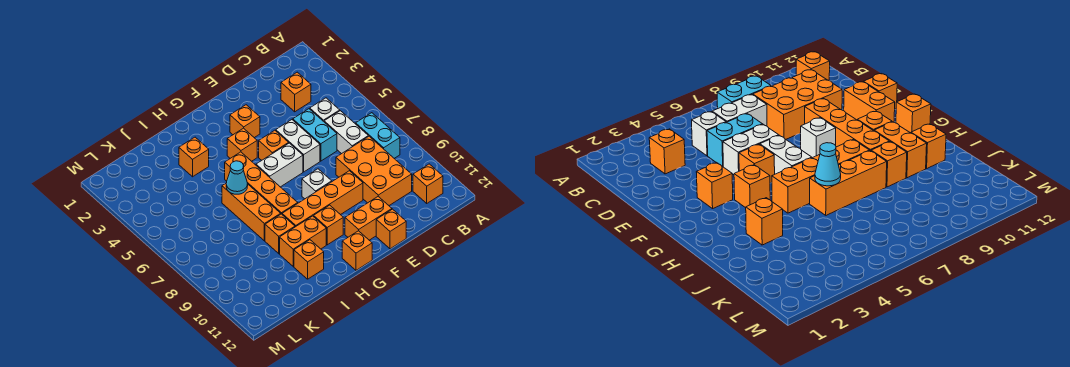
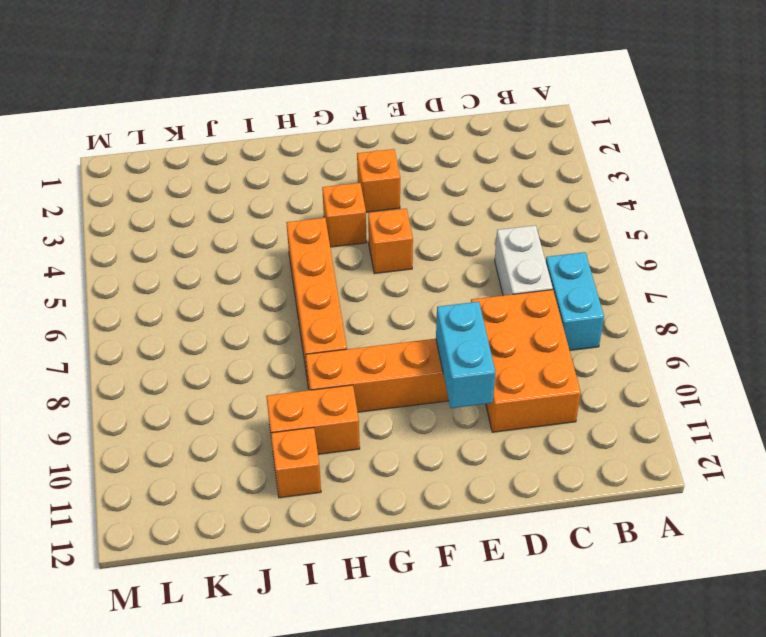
cyan brick E9:E10 level 2 -> cyan brick D5:D6 level 1
none -> orange brick B11 level 1
none -> orange brick C3 level 1
none -> white brick C5 level 1

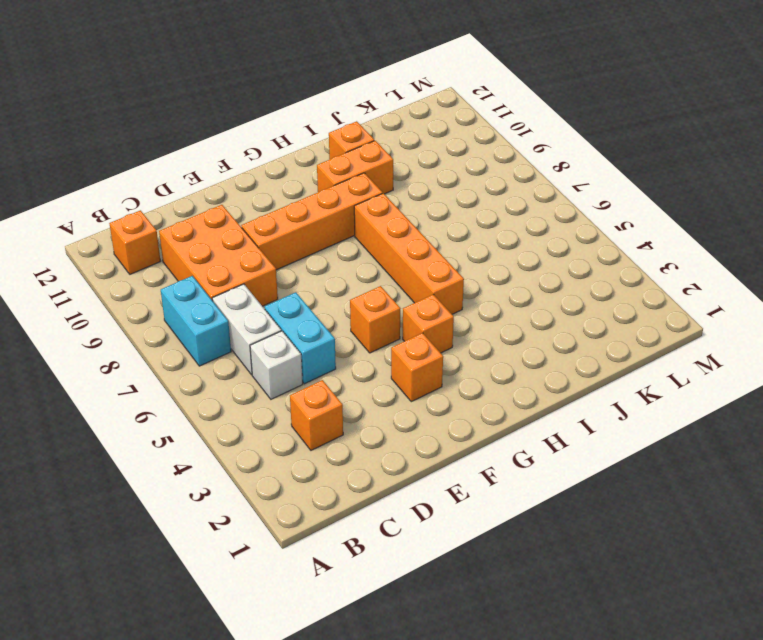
none -> white brick E5:E6 level 1
none -> orange brick E11:F11 level 1
none -> orange brick E12 level 1

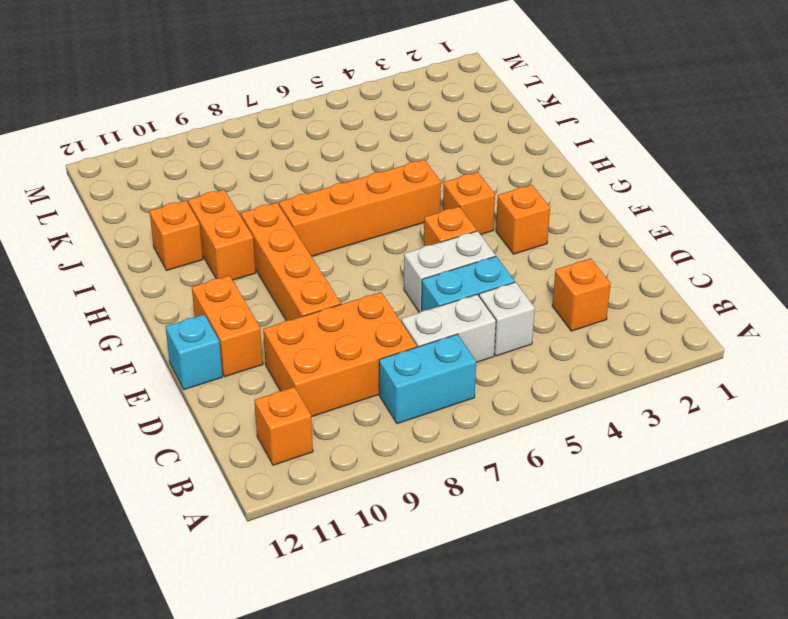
cyan brick E12 level 1 -> orange brick E12 level 1
none -> white brick F6:G6 level 1
none -> white brick F8 level 1
none -> orange brick G10 level 1

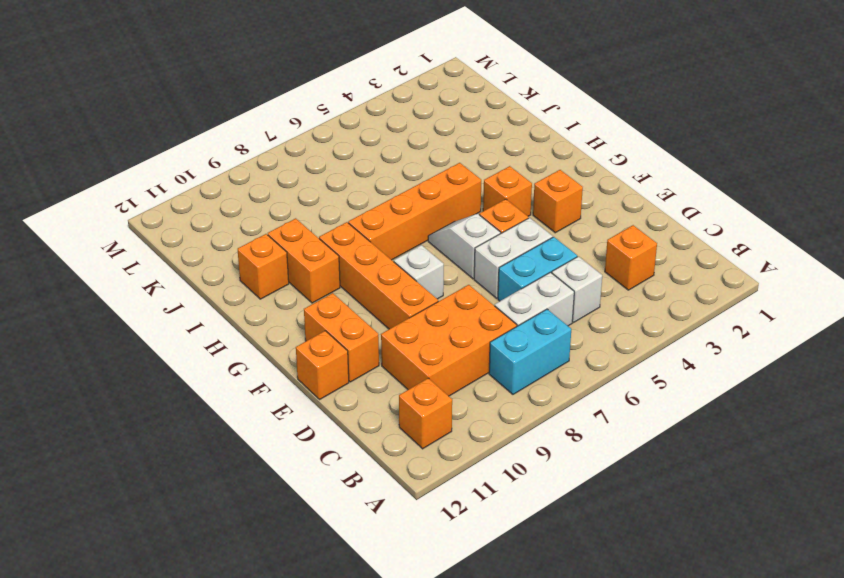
white slope F6:G6 level 1 top F -> white brick F6:G6 level 1
none -> orange brick G10 level 1
none -> orange brick G12 level 1
none -> orange brick I3 level 1

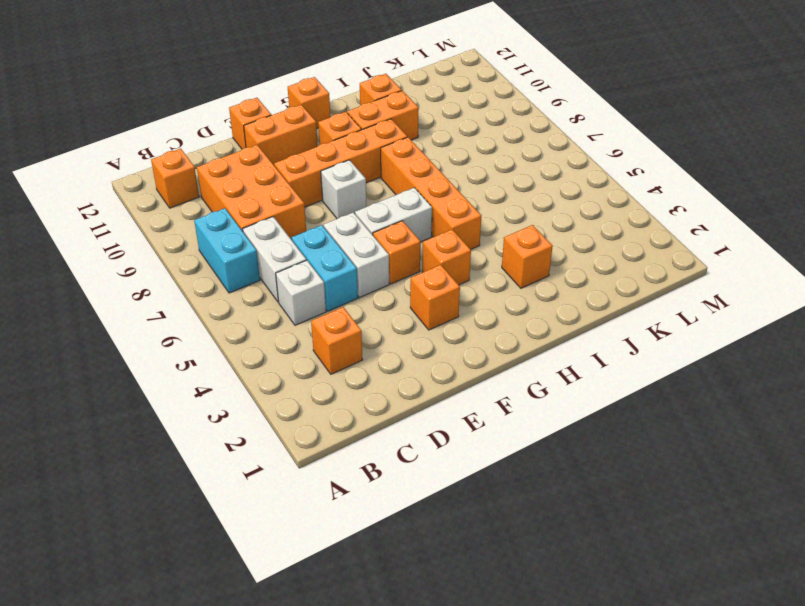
none -> orange brick I6:I8 level 1
none -> orange brick I9 level 1
none -> cyan cone I6 level 2

